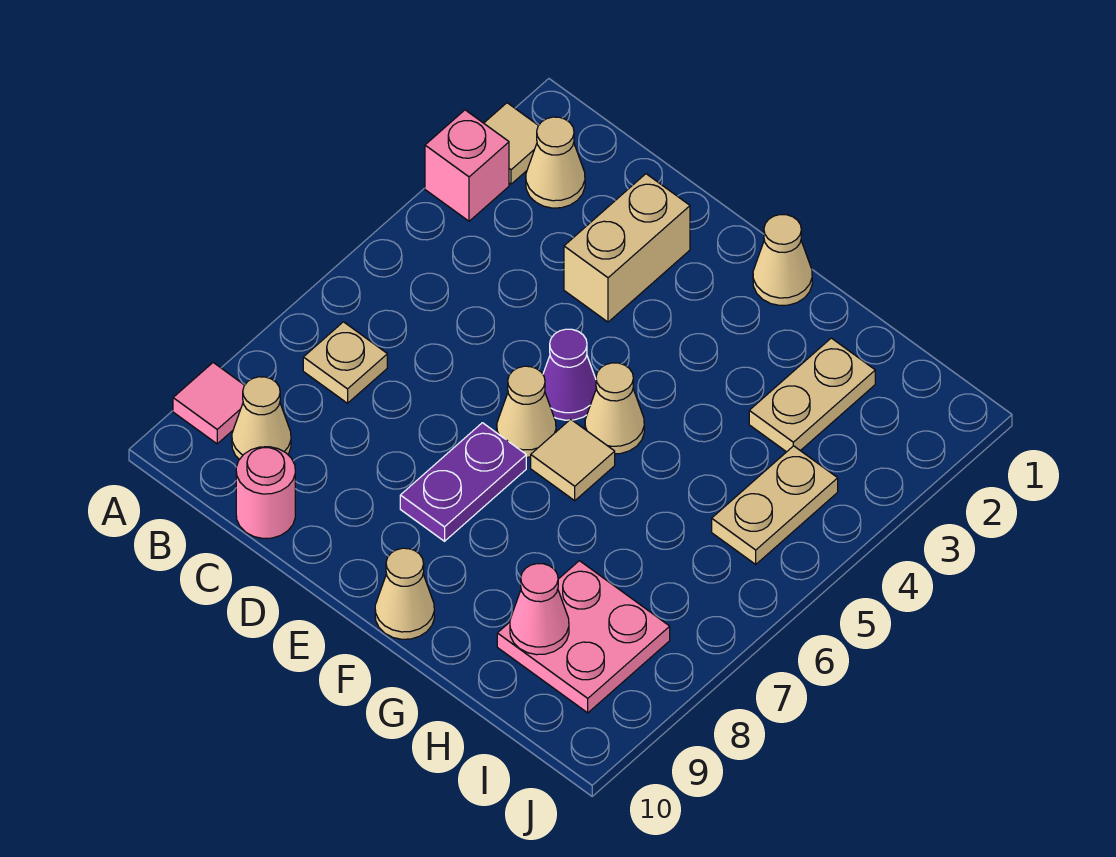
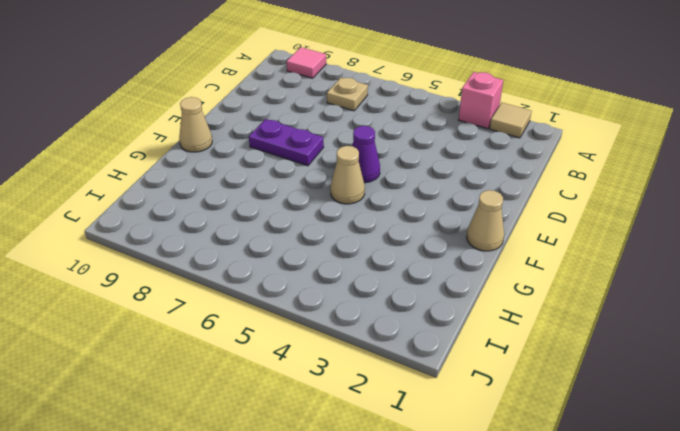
none -> tan cone B2 level 1
none -> tan cone B9 level 1
none -> pink round brick C10 level 1

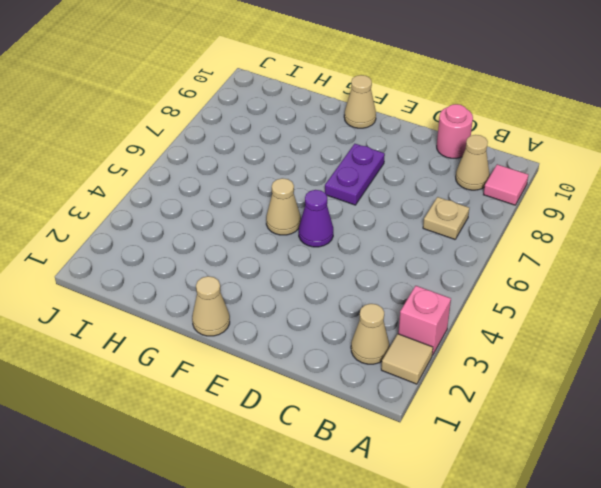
none -> tan brick D2:D3 level 1
none -> tan cone E6 level 1
none -> tan tile F6 level 1

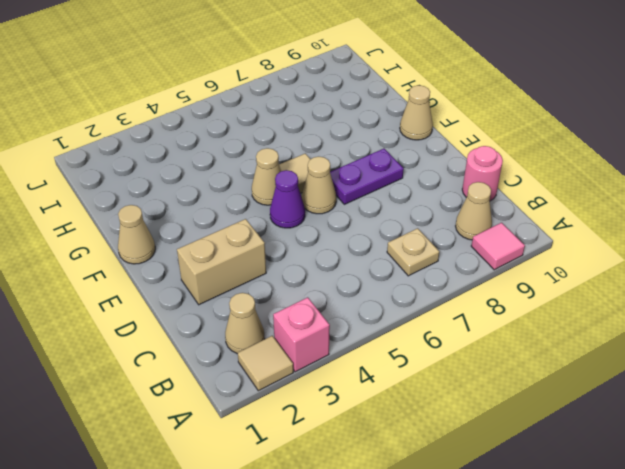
none -> tan plate H2:H3 level 1
none -> pink plate H8:I9 level 1
none -> tan plate I4:I5 level 1

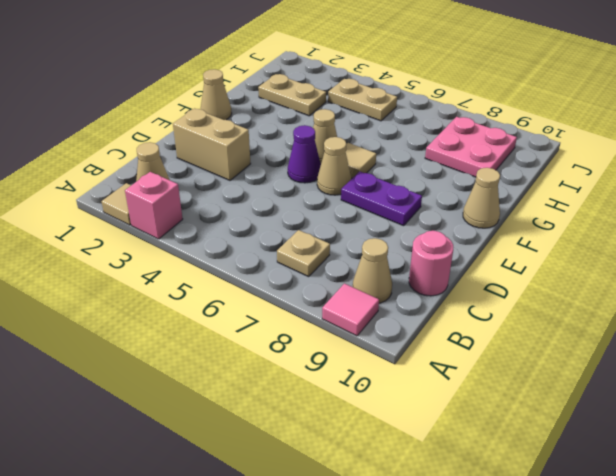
none -> pink cone H9 level 2

